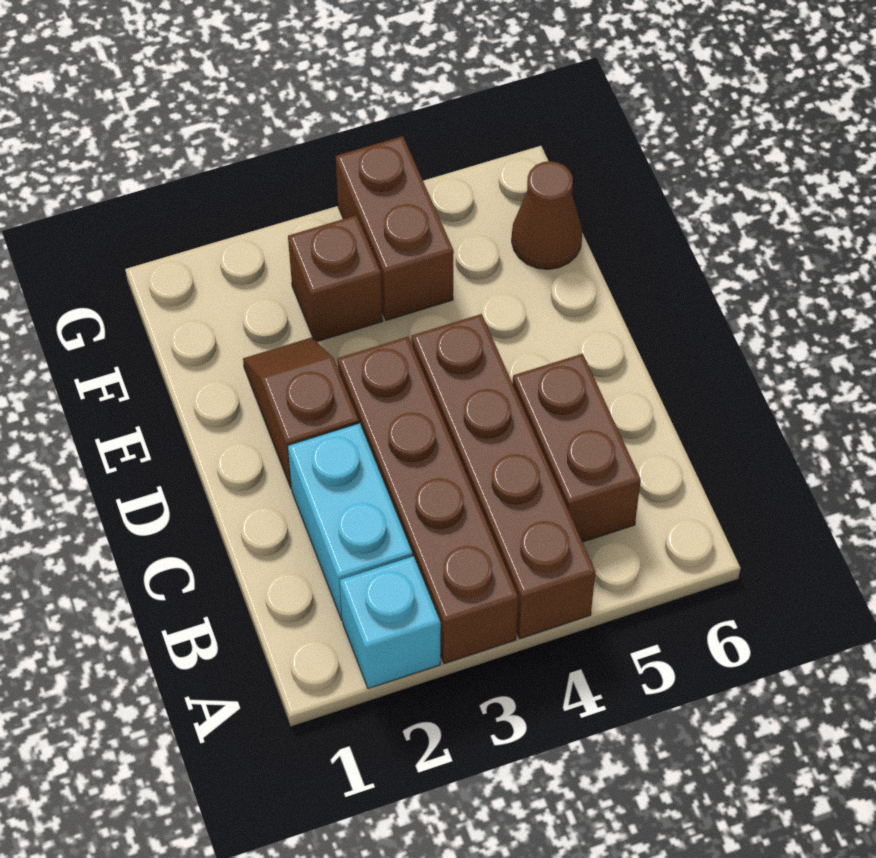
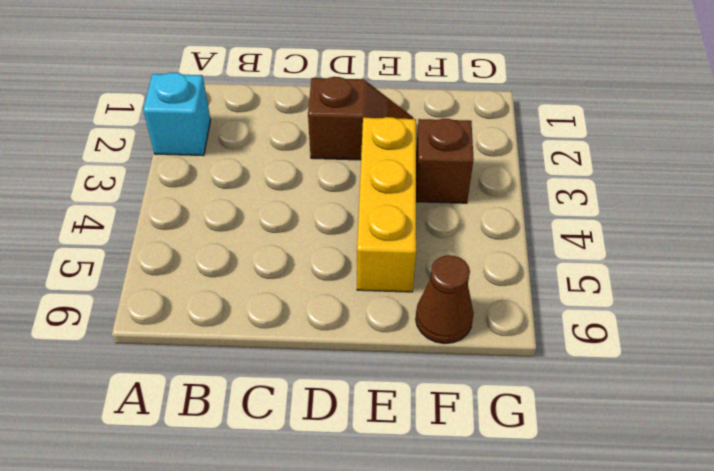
yellow brick E3:E5 level 1 -> none
none -> brown brick A3:D3 level 1
none -> brown brick A4:D4 level 1

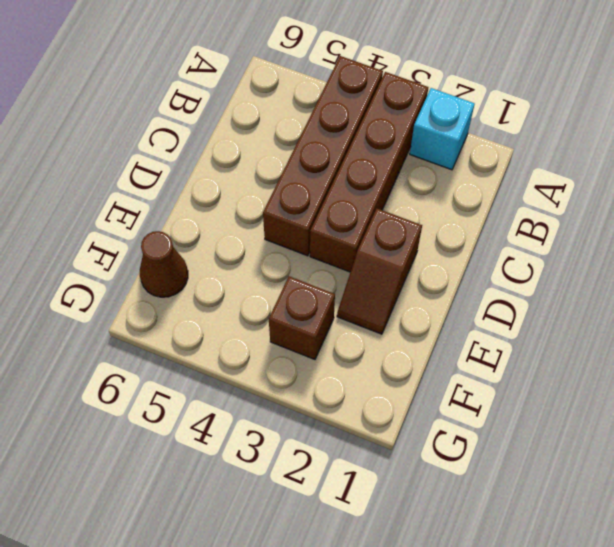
none -> cyan brick B2:C2 level 1
none -> brown brick B5:C5 level 1

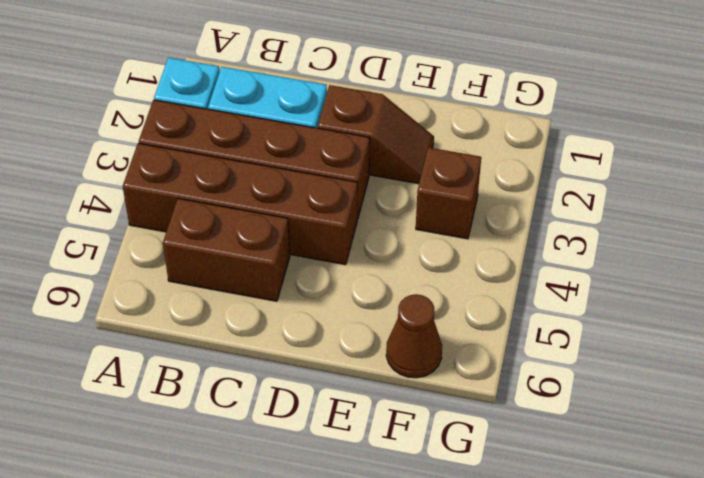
none -> brown brick F4:G4 level 1

